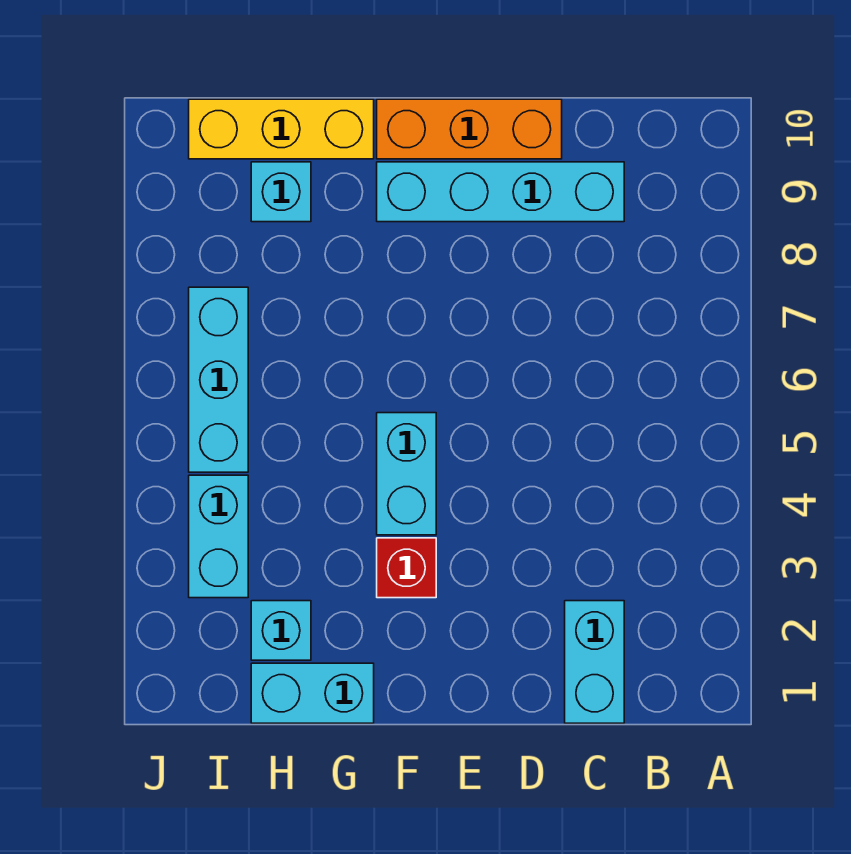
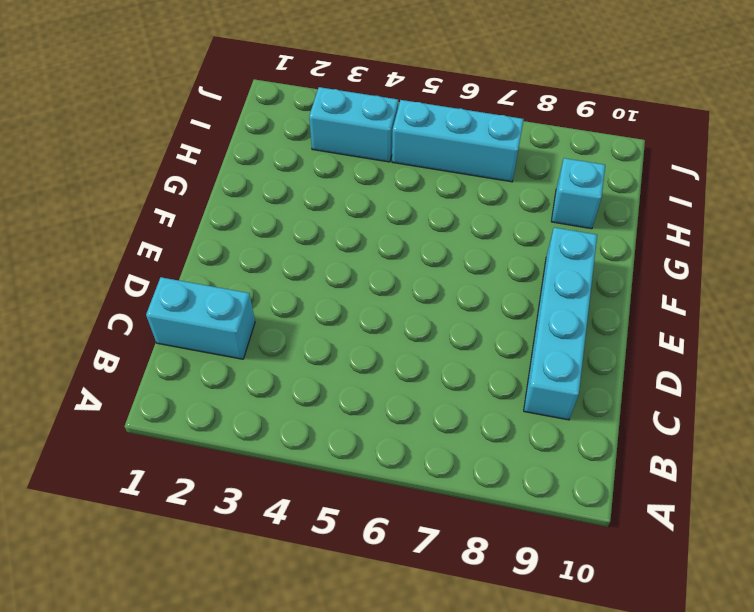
none -> orange brick D10:F10 level 1
none -> red brick F3 level 1

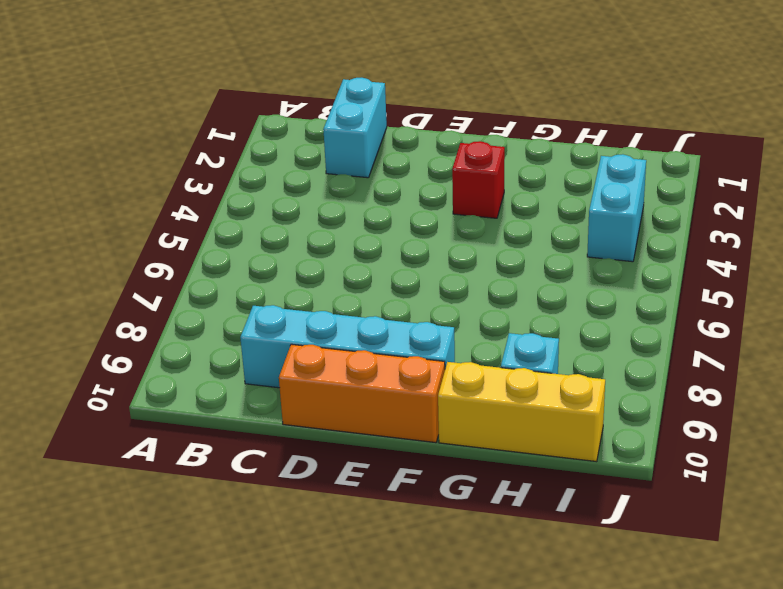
none -> cyan brick F4:F5 level 1
none -> cyan brick G1:H1 level 1

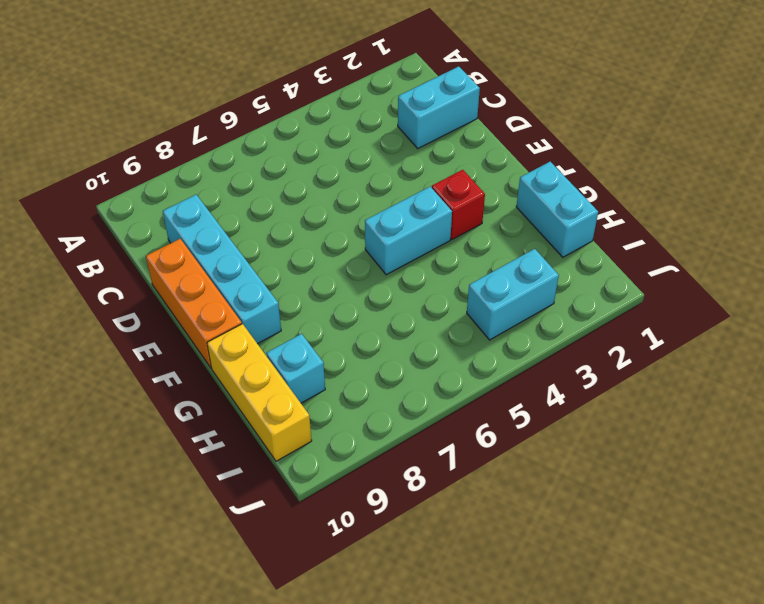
none -> cyan brick H2 level 1
none -> cyan brick I5:I7 level 1

